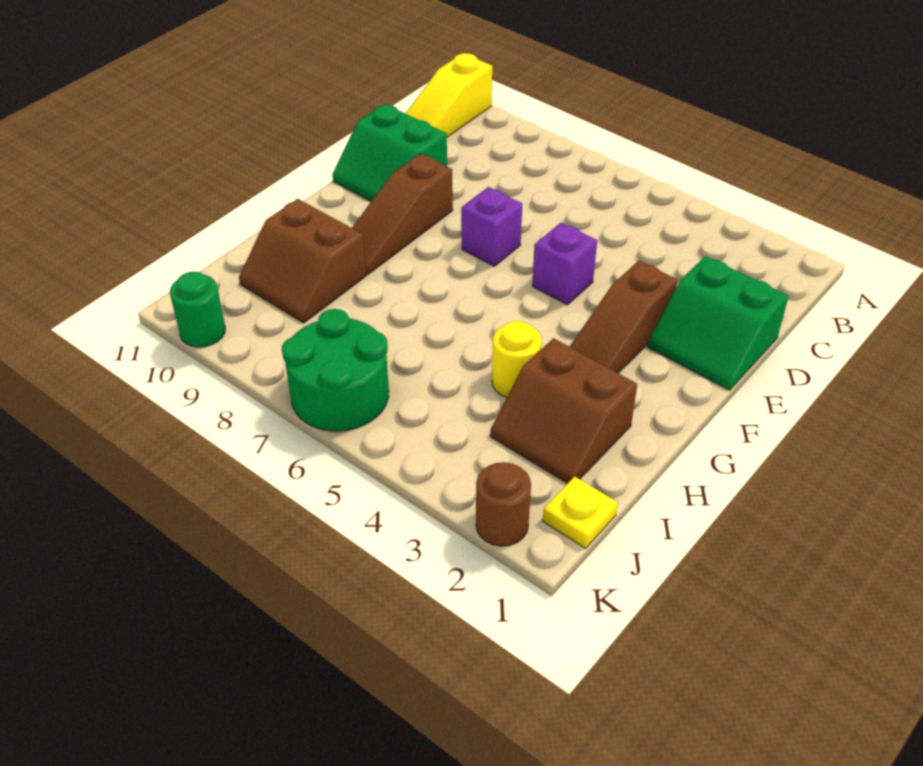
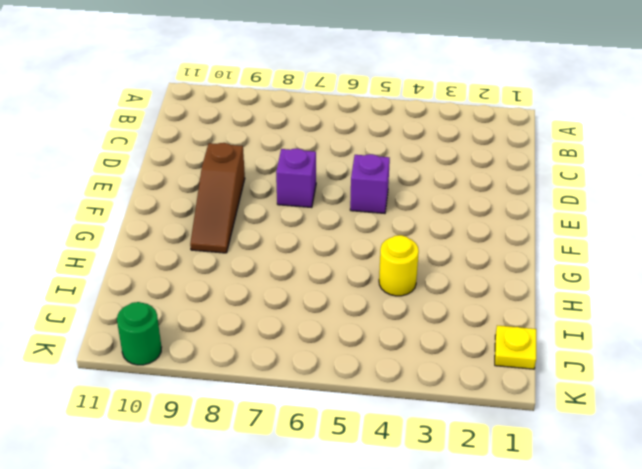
none -> yellow slope A11:C11 level 1 top A
none -> green slope D1:E2 level 1 top D
none -> green slope D10:E11 level 1 top D

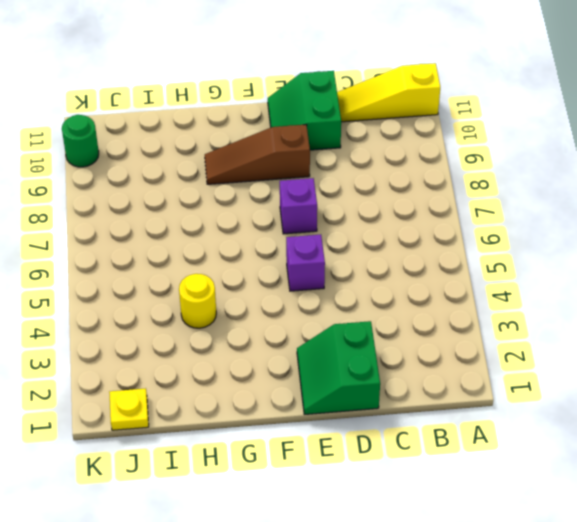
none -> brown slope E3:G3 level 1 top E
none -> brown slope H2:I3 level 1 top H
none -> brown slope H9:I10 level 1 top H

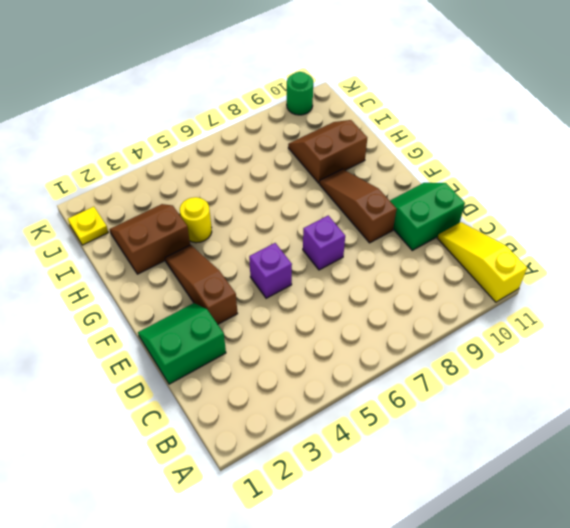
none -> green round brick J6:K7 level 1
none -> brown round brick K2 level 1

